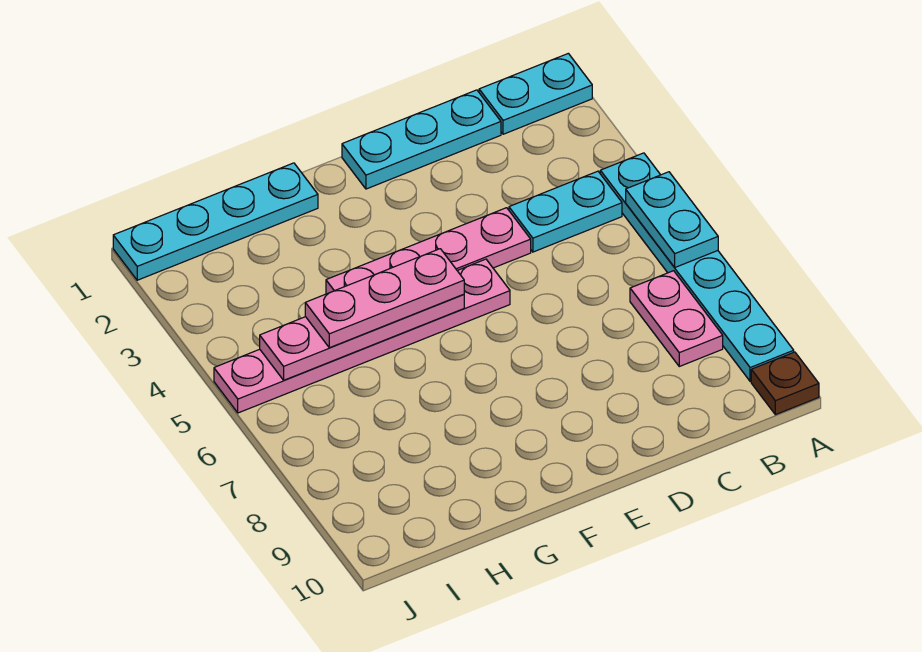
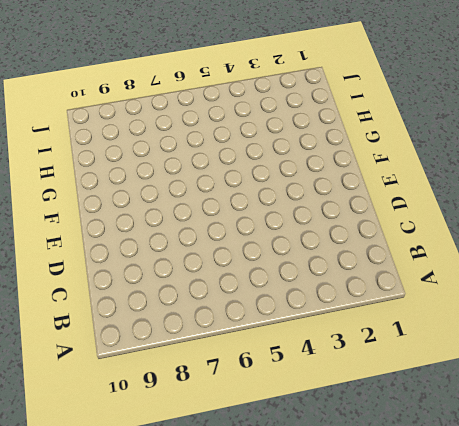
none -> cyan plate A1:B1 level 1
none -> cyan plate A4:A9 level 1
none -> brown plate A10 level 1

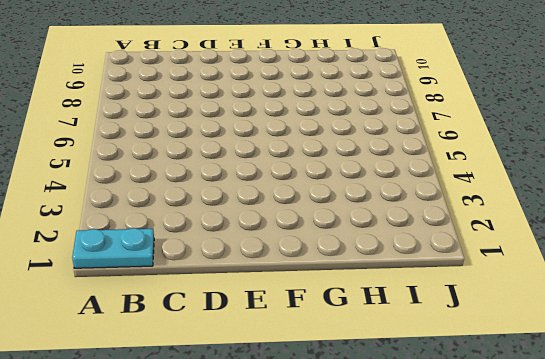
none -> cyan plate A4:A9 level 1
none -> brown plate A10 level 1
none -> cyan plate B4:C4 level 1

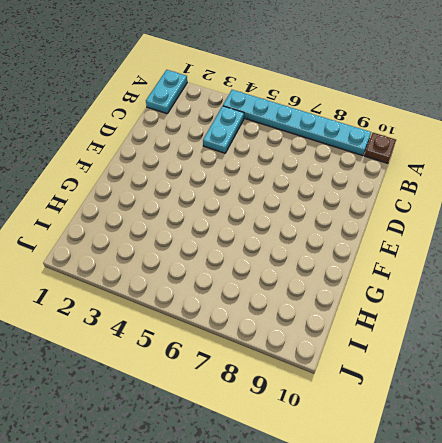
none -> pink plate B7:B8 level 1
none -> cyan plate C1:E1 level 1
none -> pink plate D4:G4 level 1

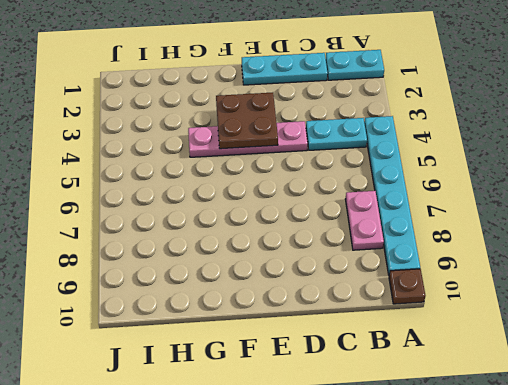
brown plate E3:F4 level 2 -> none
none -> pink plate E5:J5 level 1
none -> cyan plate G1:J1 level 1
none -> cyan plate A5:A6 level 2

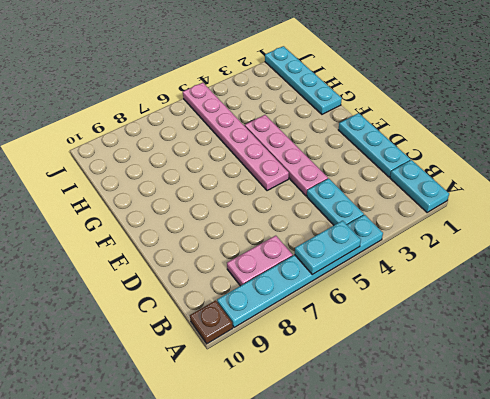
none -> pink plate F5:I5 level 2
none -> pink plate F5:H5 level 3

